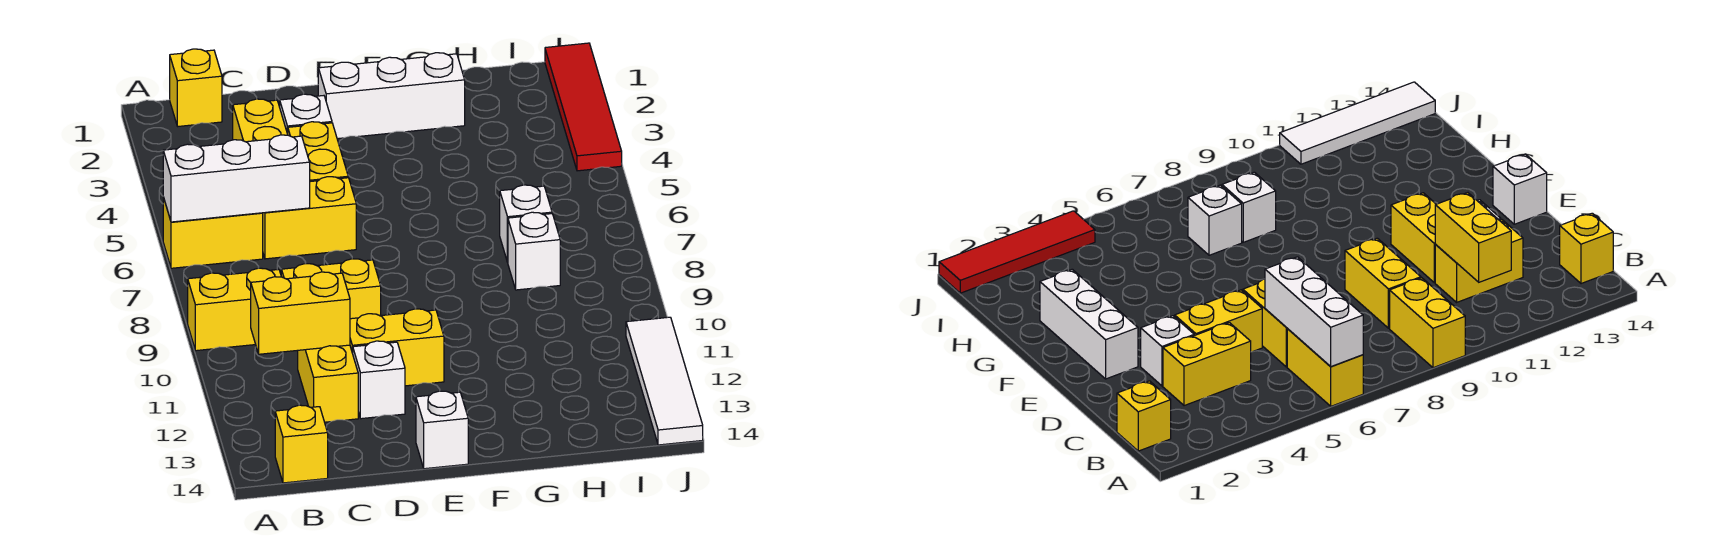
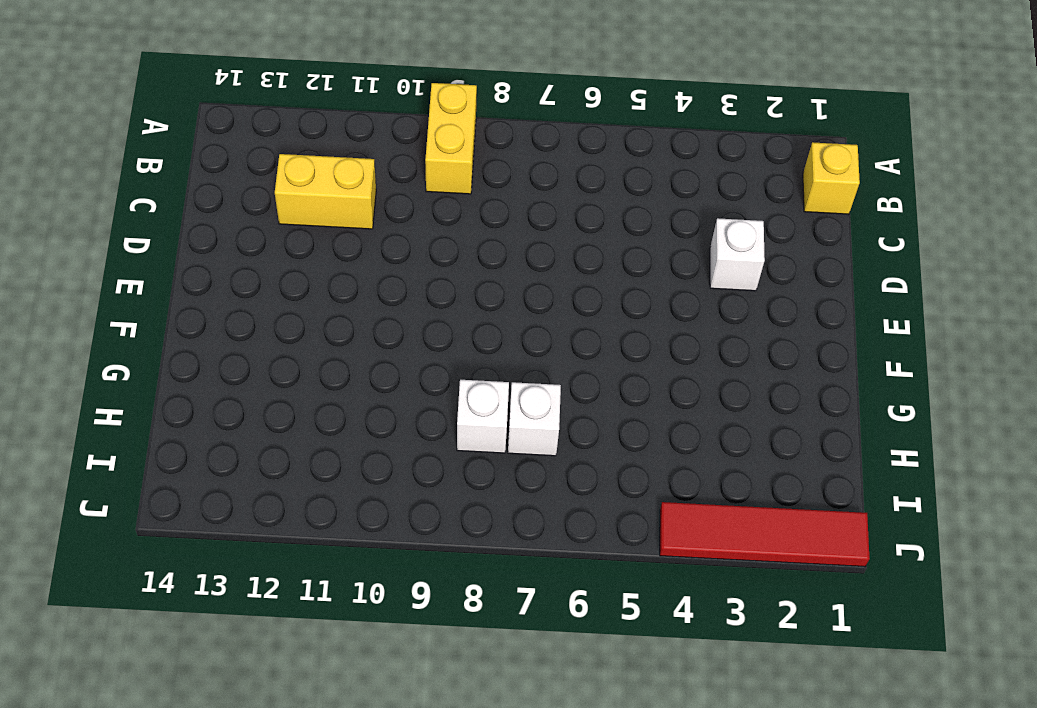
none -> yellow brick A6:B6 level 1
none -> yellow brick B14 level 1
none -> yellow brick C3:C4 level 1

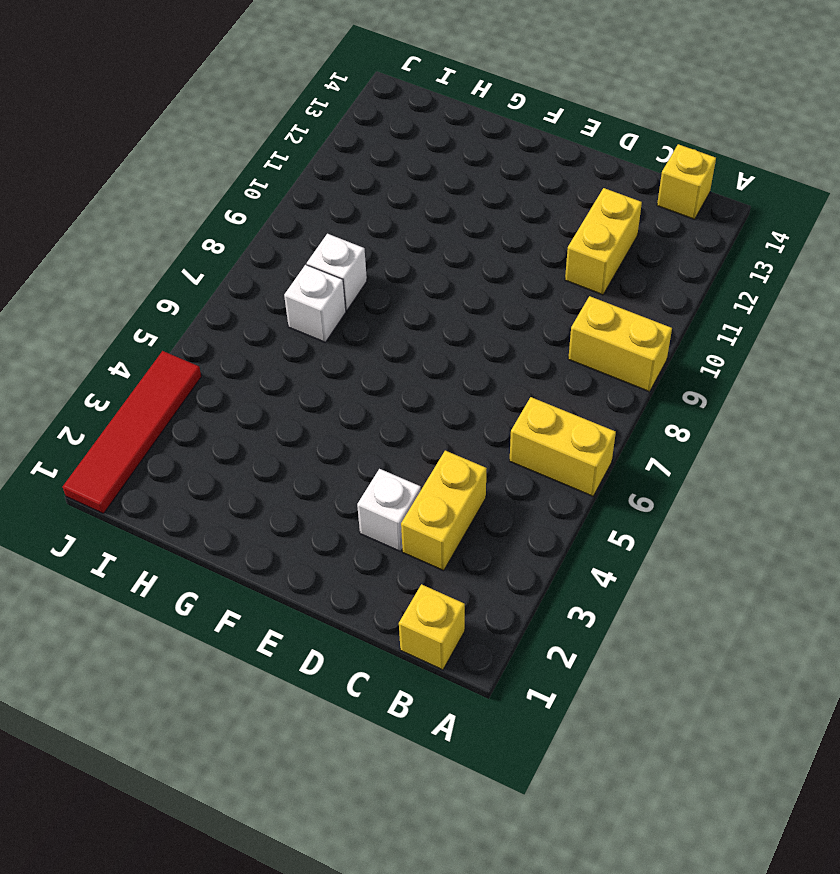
none -> yellow brick C6:D6 level 1
none -> yellow brick C9:D9 level 1
none -> yellow brick D4:D5 level 1

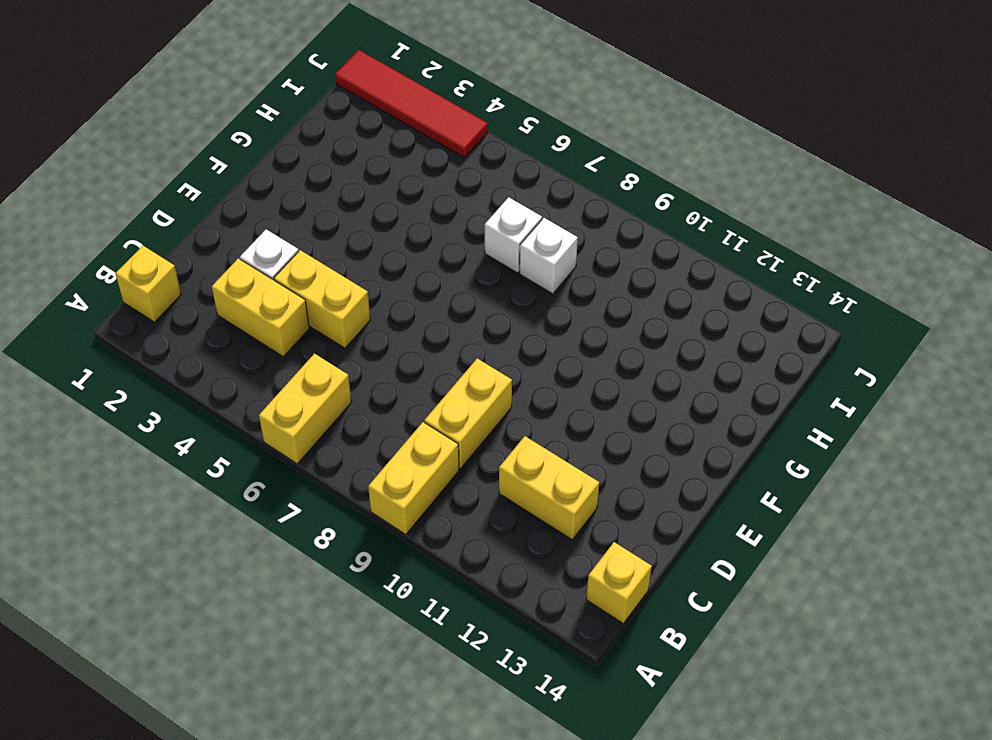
none -> yellow brick C6:D6 level 1
none -> yellow brick D11:E11 level 1
none -> white brick D12 level 1

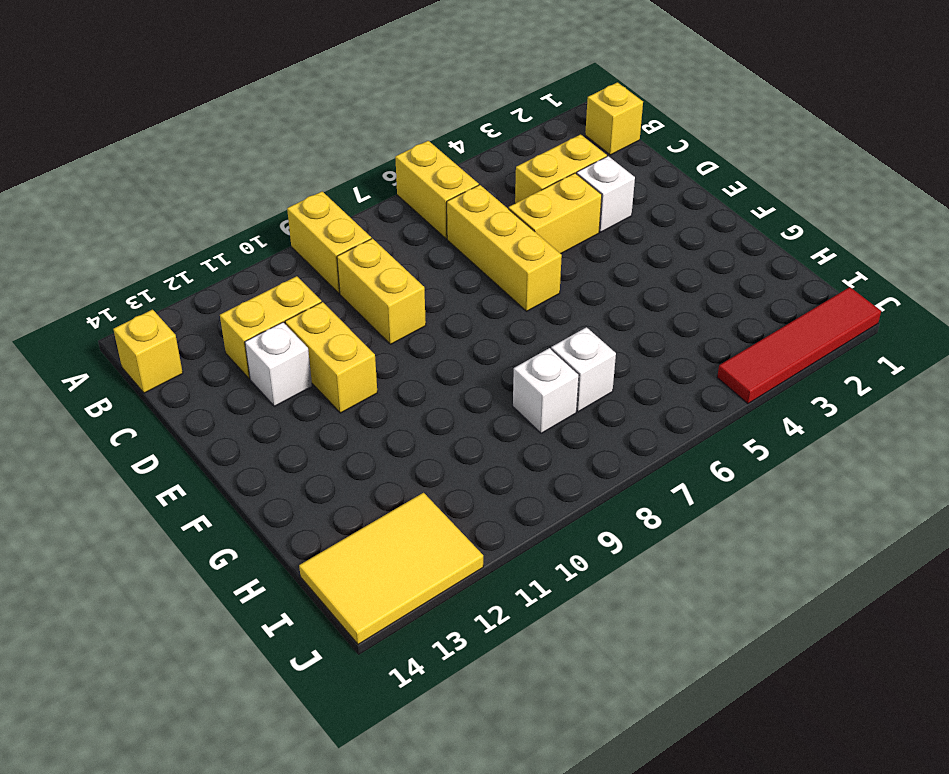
yellow brick C6:E6 level 1 -> yellow brick C6:D6 level 1
yellow tile I12:J14 level 1 -> white tile J11:J14 level 1
none -> white brick E2:G2 level 1
none -> white brick E14 level 1
none -> white brick A6:C6 level 2

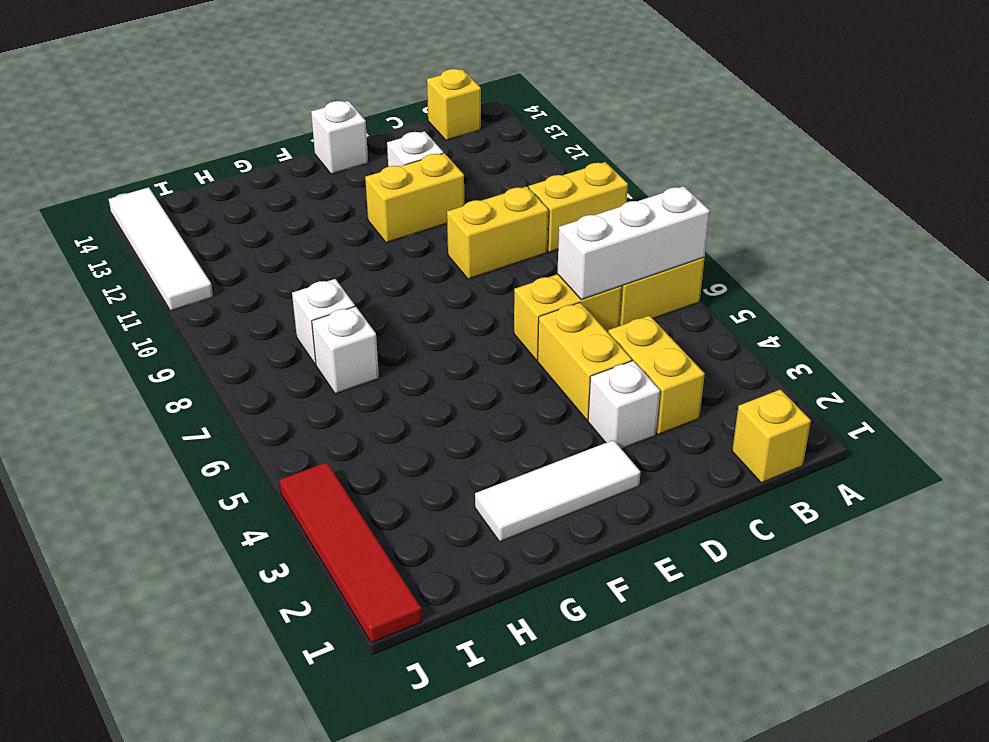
white tile E2:G2 level 1 -> white brick E2:G2 level 1
none -> yellow brick C11:C12 level 1
none -> yellow brick B11:C11 level 2

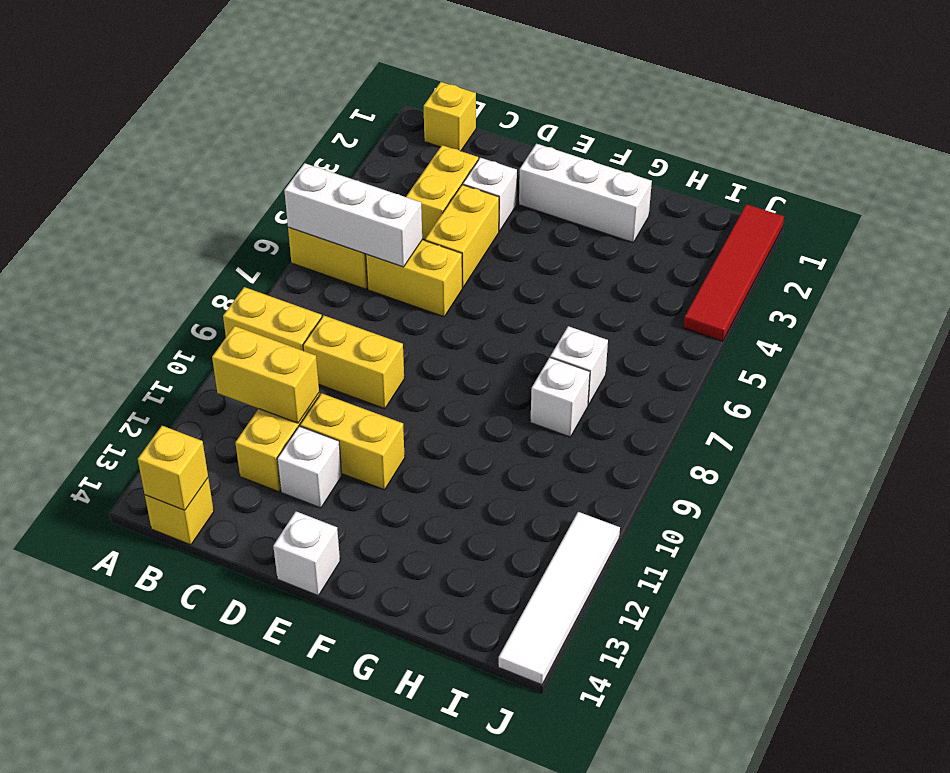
yellow brick B14 level 2 -> none

